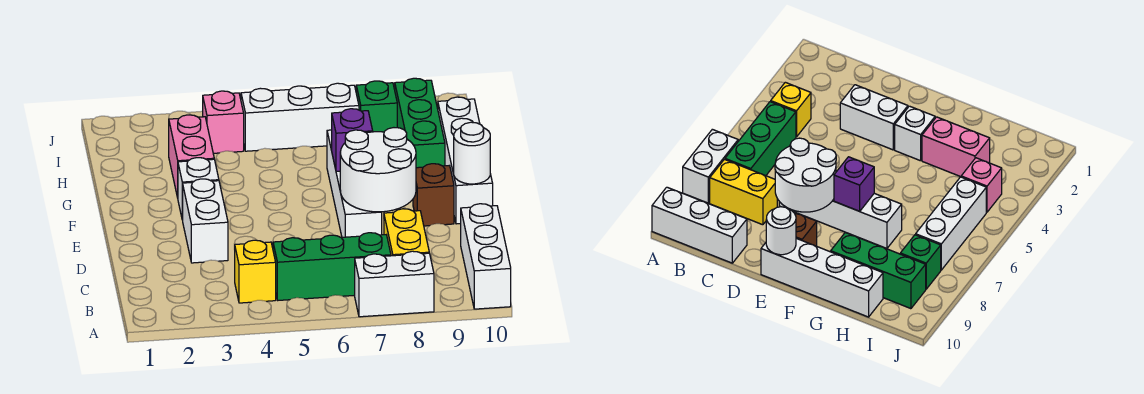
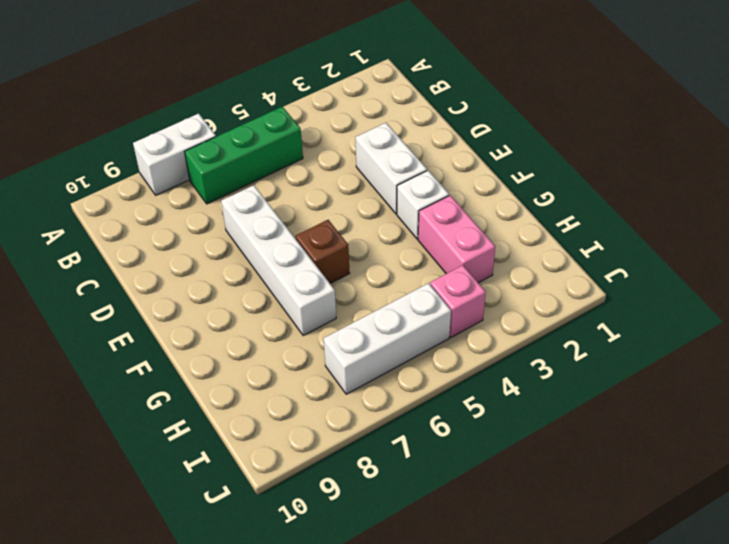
brown brick F6 level 1 -> brown brick E9 level 1
none -> white brick A10:C10 level 1
none -> yellow brick B4 level 1
none -> yellow brick B8:C8 level 1

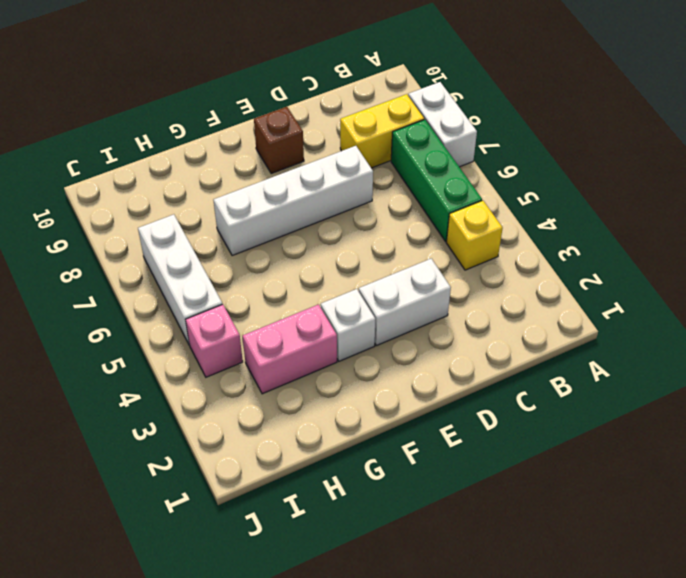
none -> white brick A10:C10 level 1
none -> white brick E10:H10 level 1
none -> green brick G9:I9 level 1

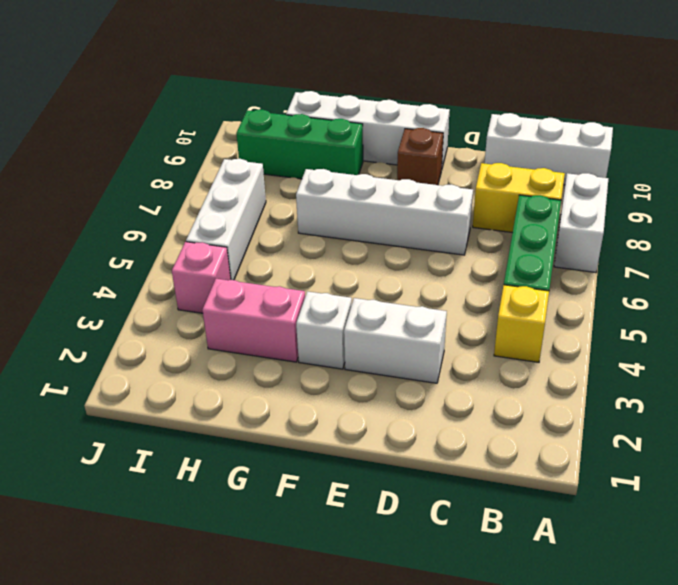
none -> green brick I8 level 1
none -> white round brick D7:E8 level 2
none -> white round brick E10 level 2

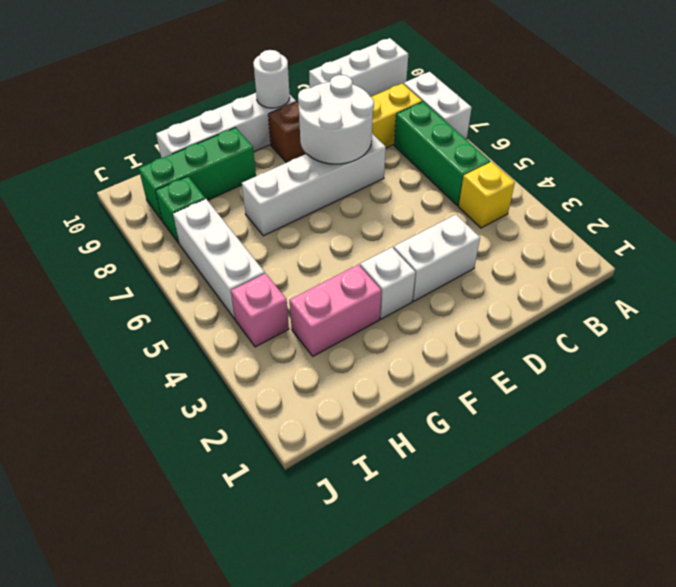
none -> purple brick F7 level 2

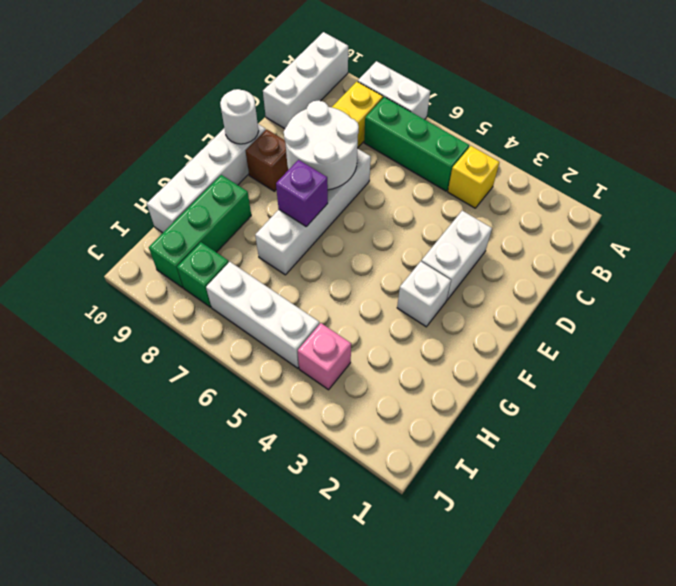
none -> pink brick G3:H3 level 1

